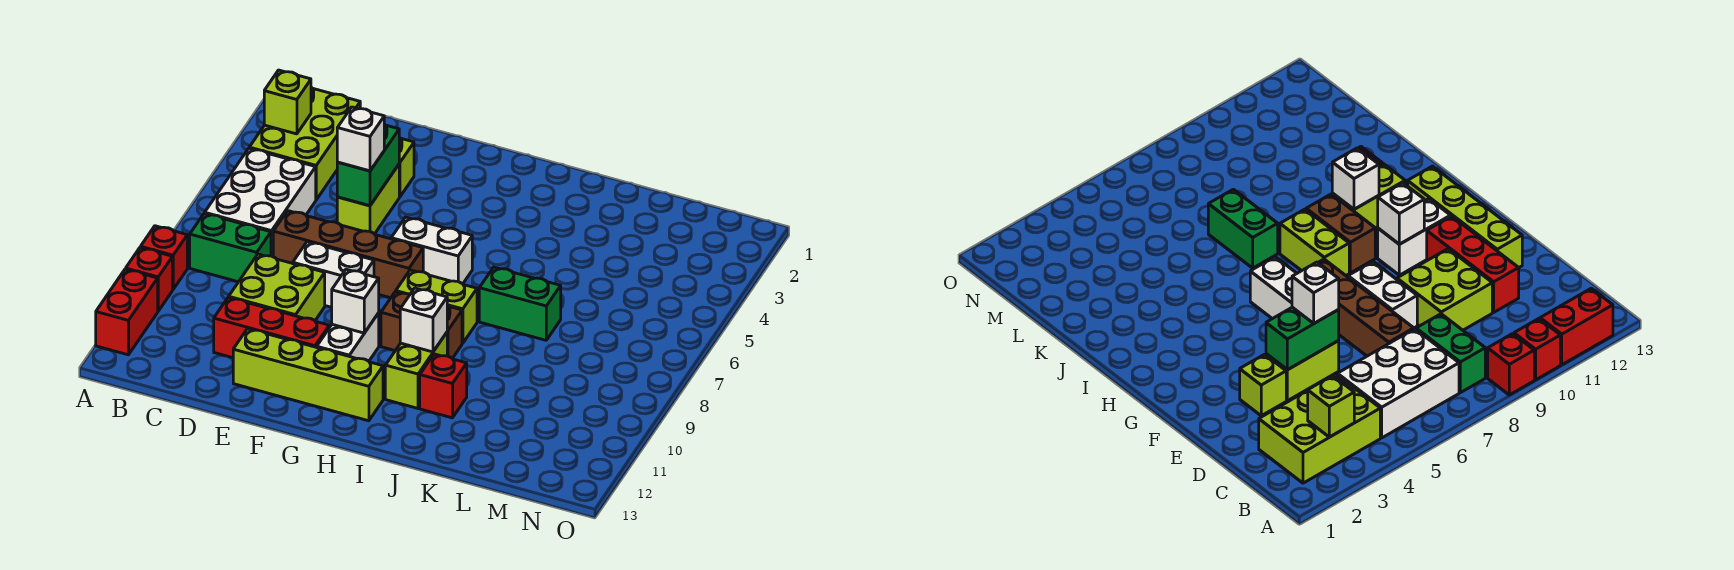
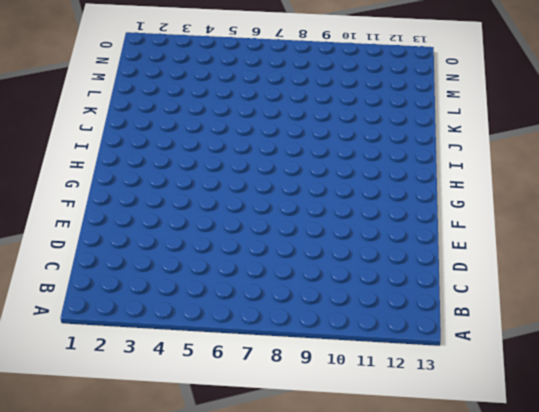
none -> red brick A9 level 1
none -> red brick A10 level 1
none -> red brick A11:A12 level 1

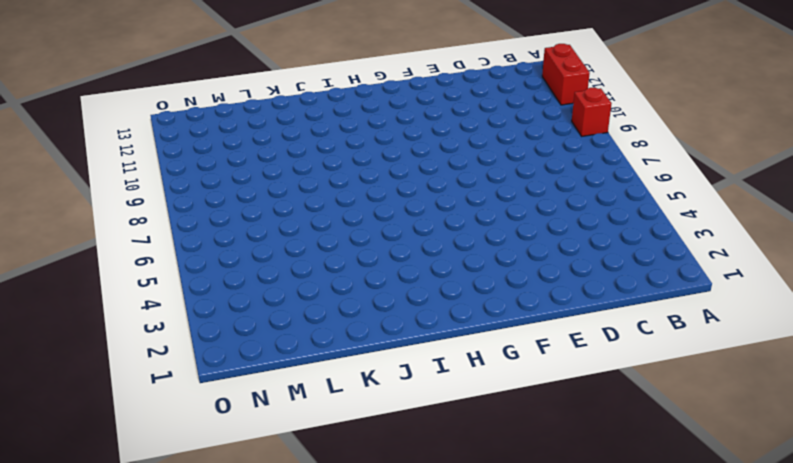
none -> red brick A10 level 1
none -> lime brick B2:C4 level 1
none -> white brick B5:C7 level 1

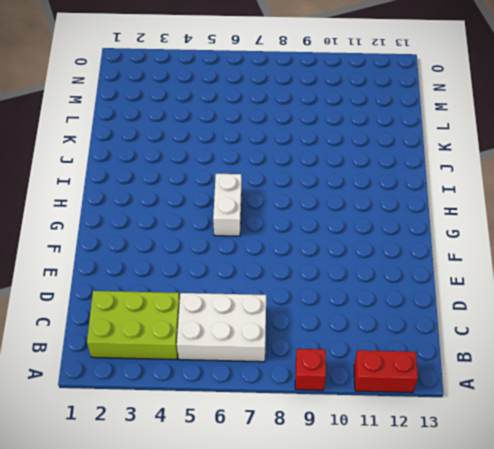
none -> red brick A10 level 1
none -> green brick B8:C8 level 1
none -> brown brick D7:G7 level 1

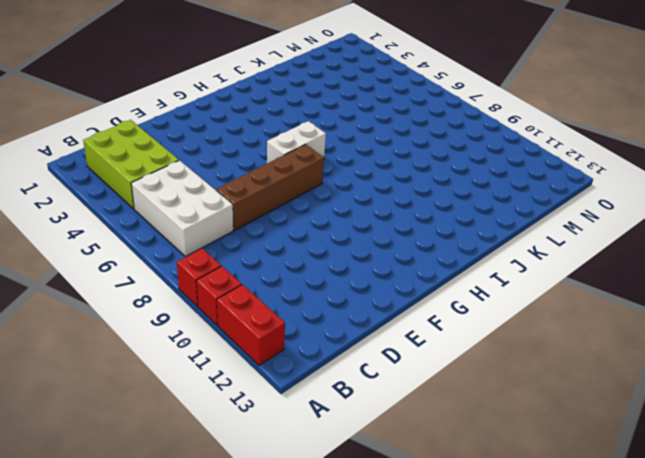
none -> green brick B8:C8 level 1
none -> lime brick D9:E10 level 1
none -> red brick D11:F11 level 1

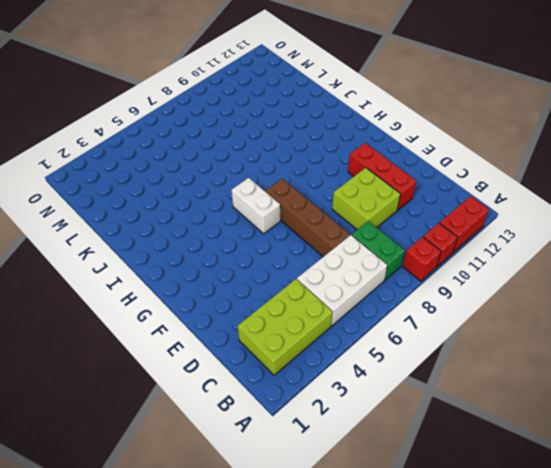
none -> lime brick E3 level 1
none -> lime brick E4:E5 level 1
none -> white brick E8:F8 level 1

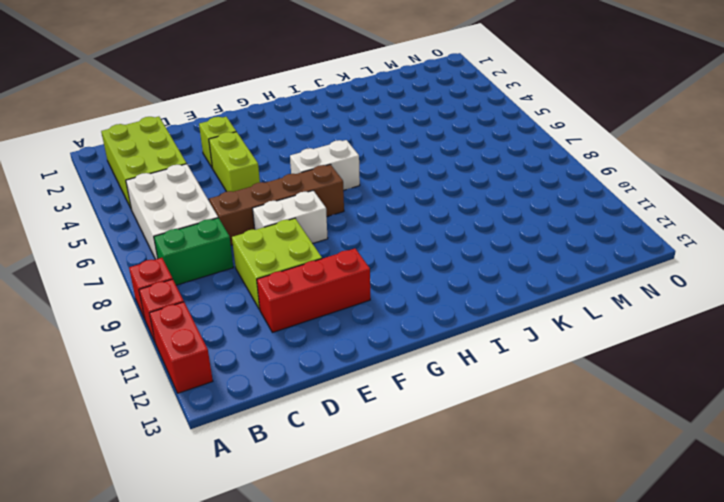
none -> lime brick E12:H12 level 1
none -> white brick G10:G11 level 1
none -> lime brick H8:I8 level 1

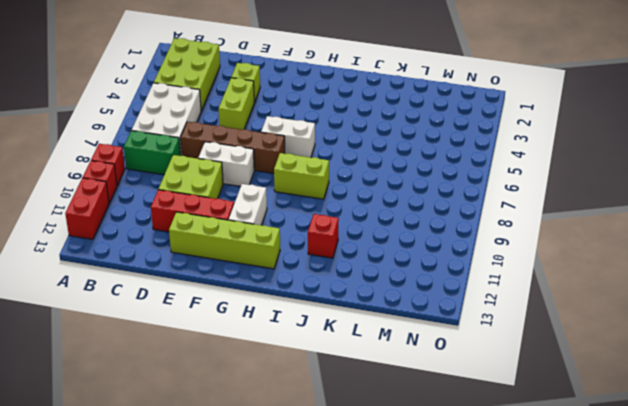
none -> brown brick H9:I9 level 1
none -> lime brick I10:I11 level 1
none -> green brick J7:K7 level 1

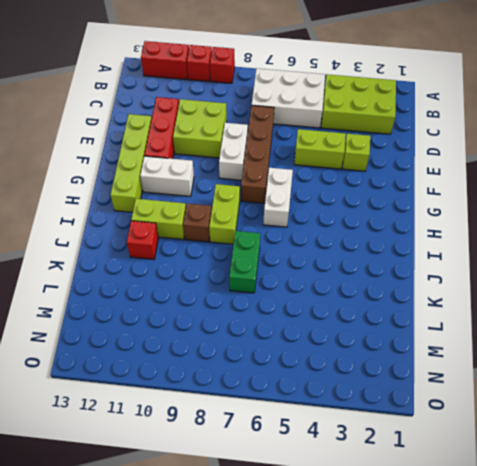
brown brick I9 level 1 -> brown brick H9:I9 level 1
none -> green brick B8:C8 level 1
none -> lime brick B3 level 2
none -> green brick E4:E5 level 2

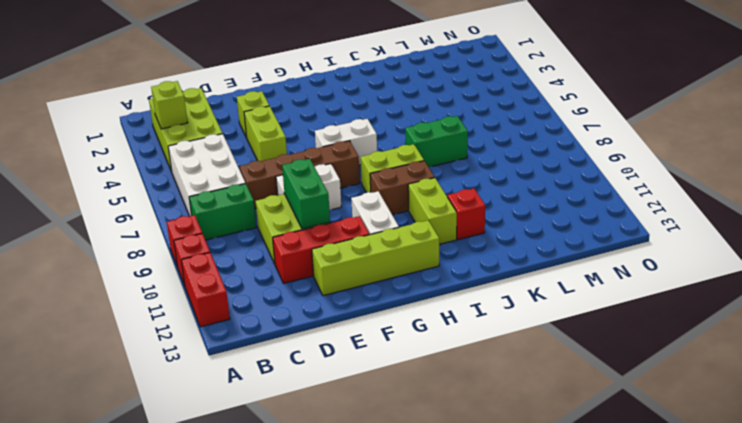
green brick E9:E10 level 2 -> green brick E4:E5 level 2
none -> white brick G10 level 2
none -> white brick I10 level 2
none -> white brick E5 level 3

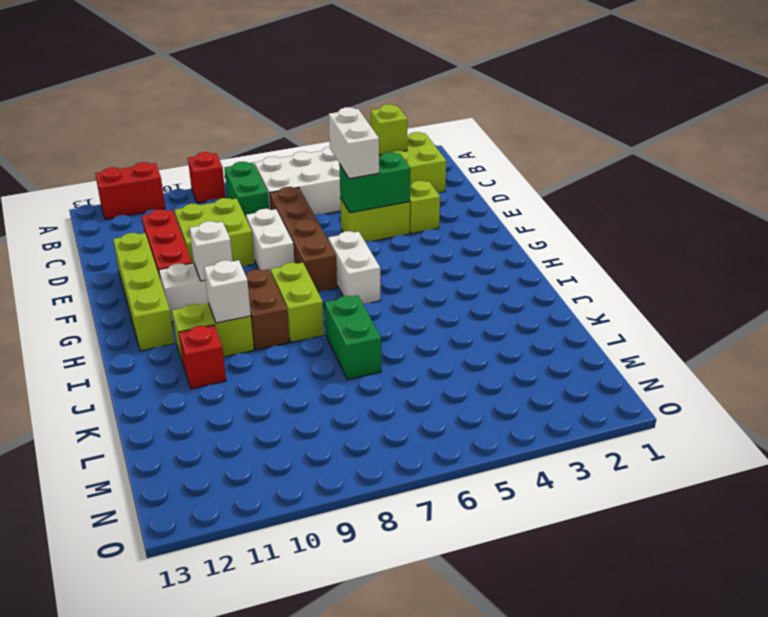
white brick D5:E5 level 3 -> white brick E5 level 3
none -> red brick A10 level 1

